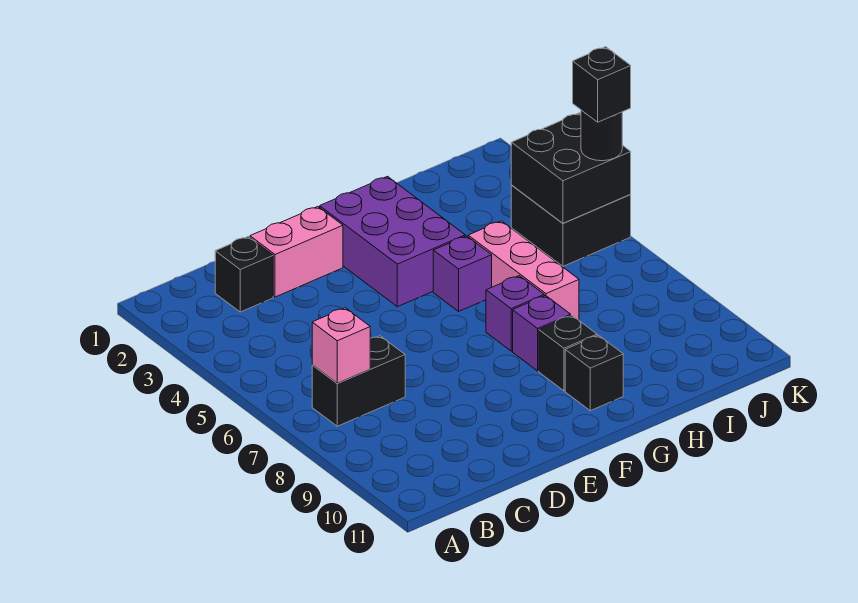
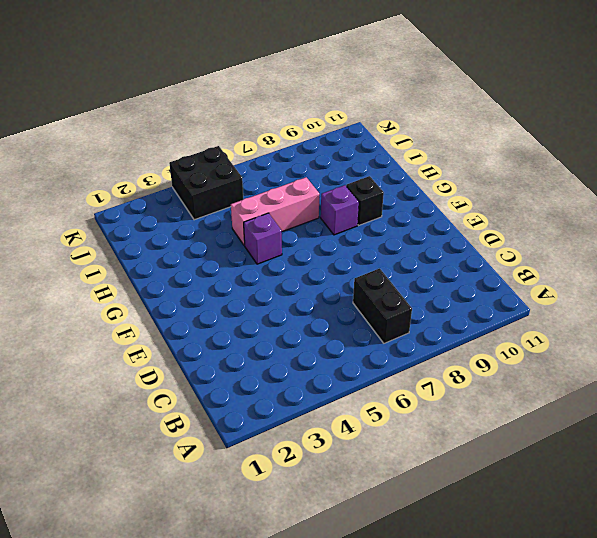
none -> black brick C2 level 1
none -> pink brick D2:E2 level 1
none -> purple brick F2:G4 level 1

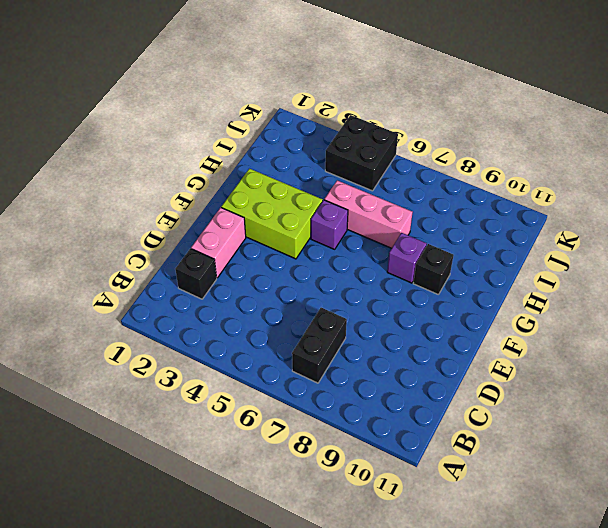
lime brick F2:G4 level 1 -> purple brick F2:G4 level 1
none -> purple brick G7 level 1
none -> black brick G10 level 1
none -> pink brick B7 level 2

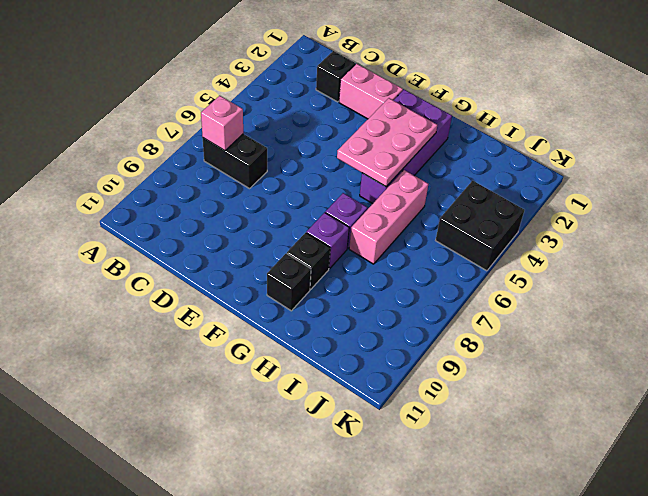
pink plate F3:G5 level 2 -> none
none -> black brick J4:K5 level 2
none -> black round brick K5 level 3
none -> black brick K5 level 4

